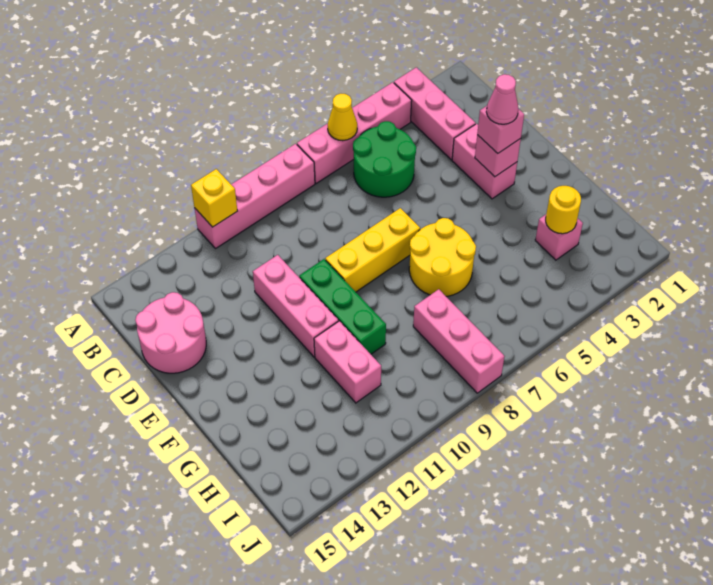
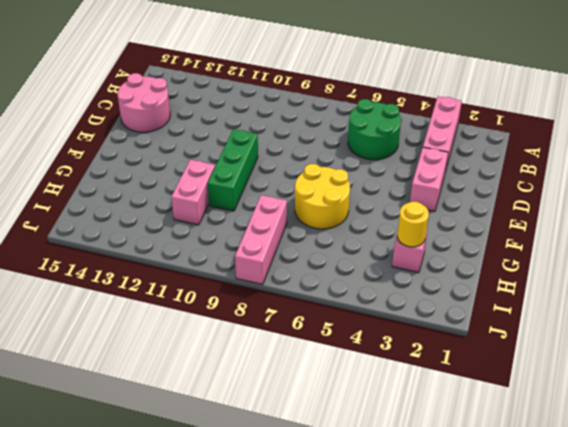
none -> pink brick A4:A7 level 1
none -> pink brick A8:A11 level 1
none -> pink brick D11:F11 level 1

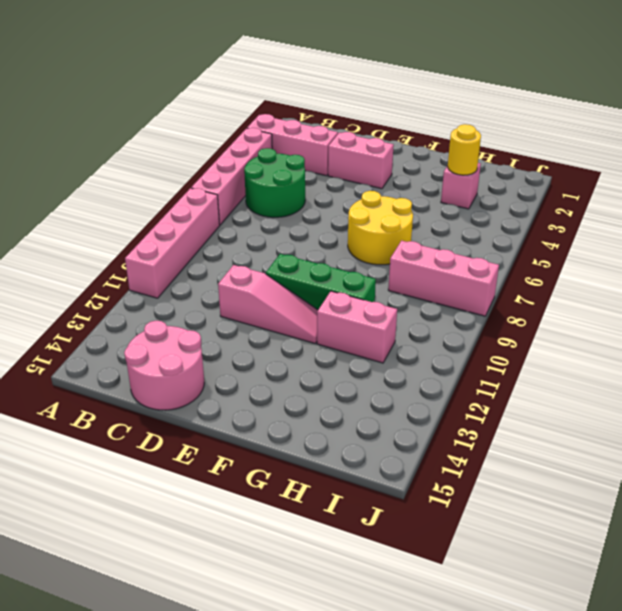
pink slope D11:F11 level 1 top D -> pink brick D11:F11 level 1
none -> yellow brick E7:E9 level 1
none -> yellow cone A6 level 2
none -> yellow brick A11 level 2

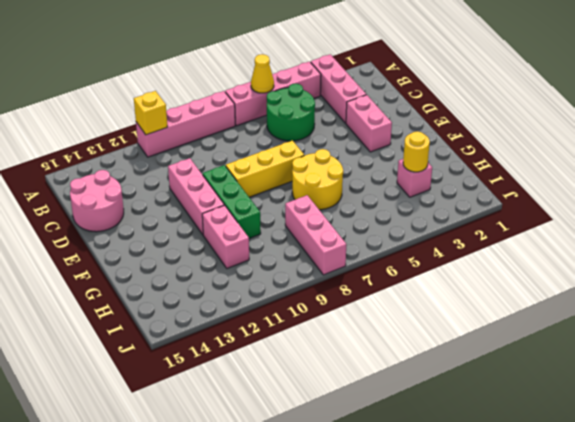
none -> pink brick E3 level 2
none -> pink brick E3 level 3
none -> pink cone E3 level 4

